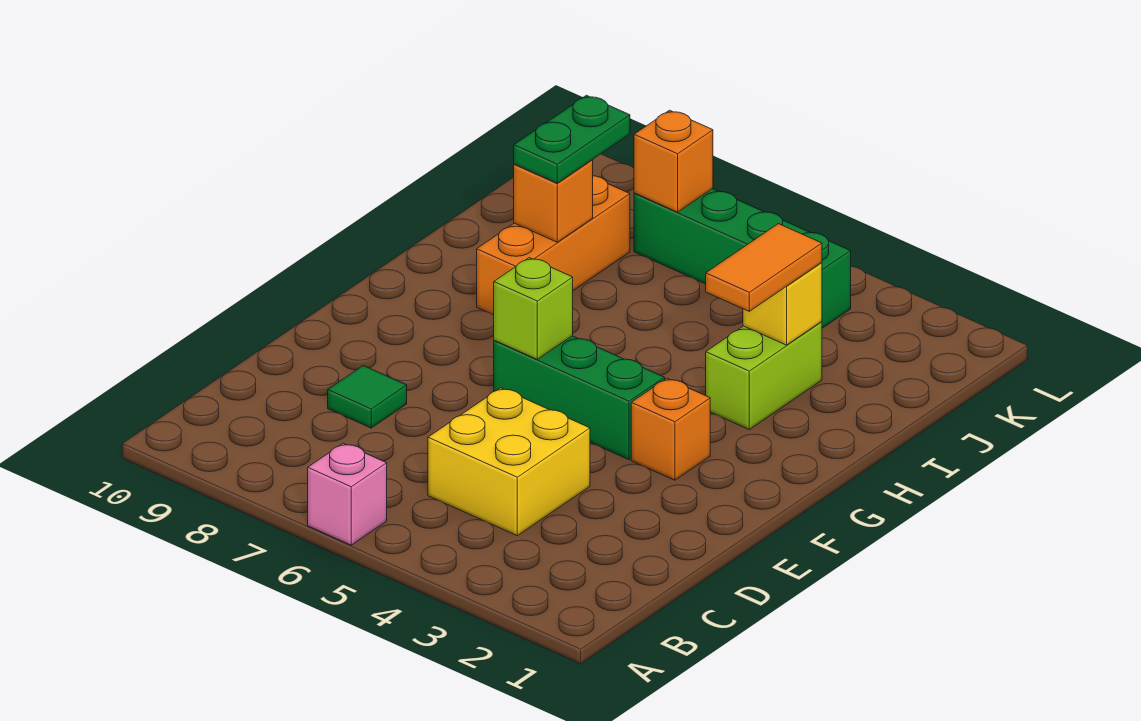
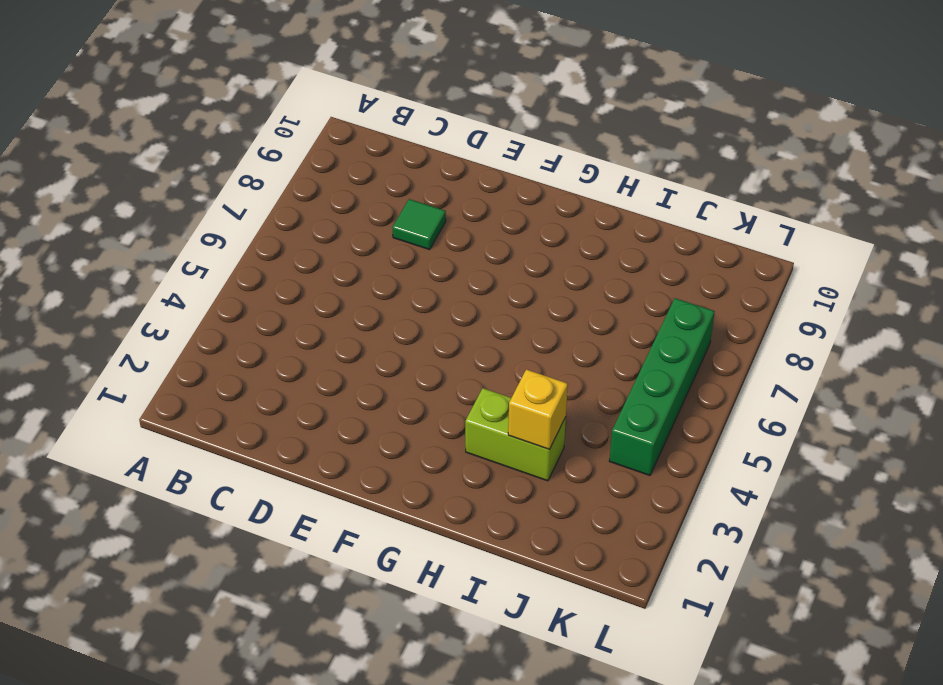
none -> pink brick A6 level 1
none -> yellow brick C4:D5 level 1
none -> orange brick F3 level 1

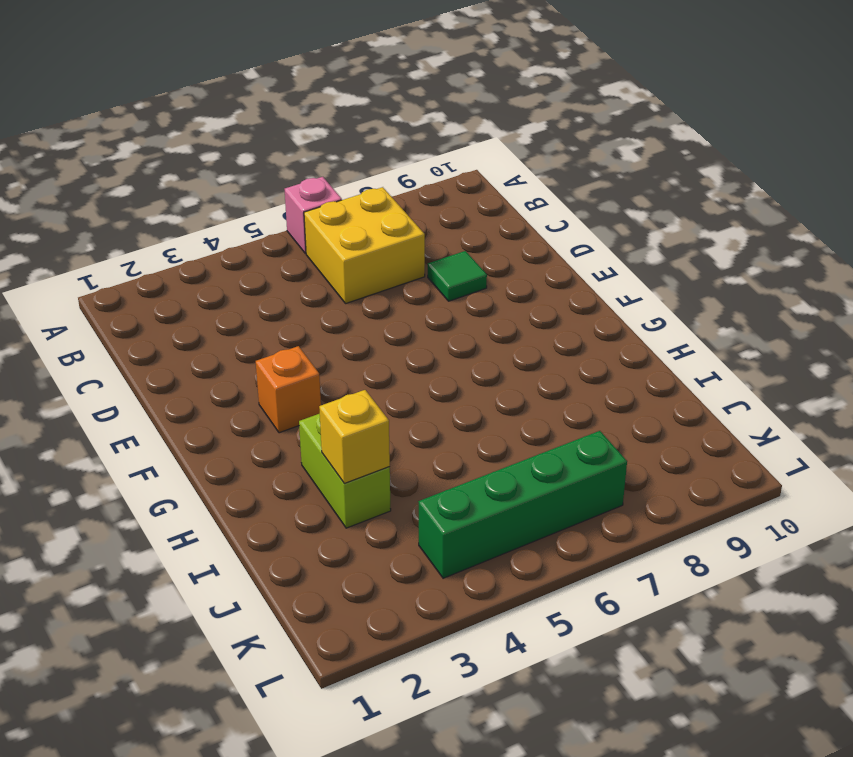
yellow brick B6:C7 level 1 -> yellow brick C4:D5 level 1
none -> green brick F4:F6 level 1
none -> orange brick H8:J8 level 1
none -> lime brick F6 level 2

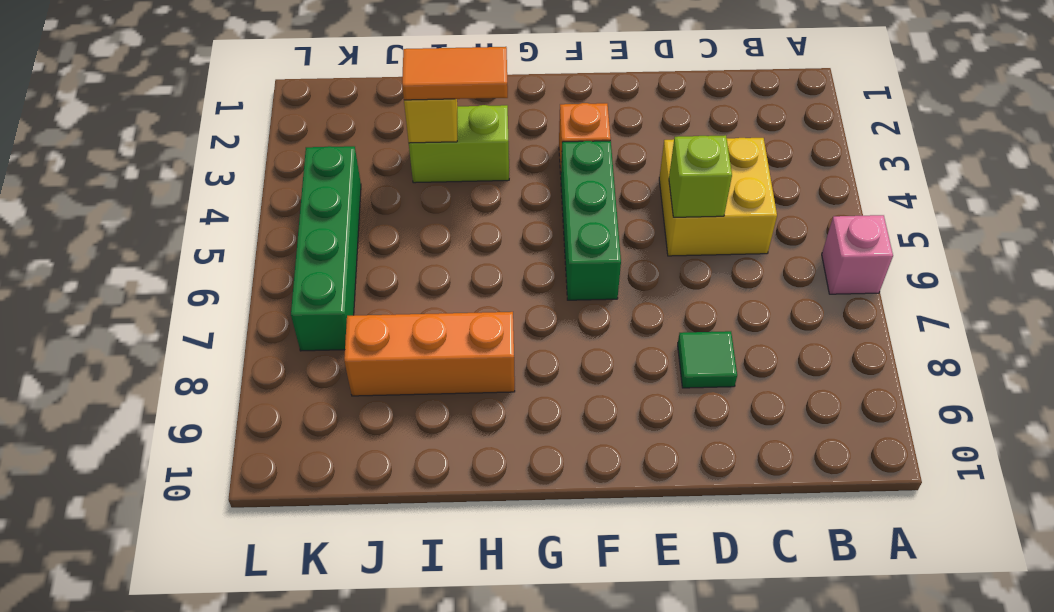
lime brick D5 level 2 -> lime brick F6 level 2
none -> orange brick I8 level 2
none -> orange brick K7 level 2
none -> green plate I8:J8 level 3

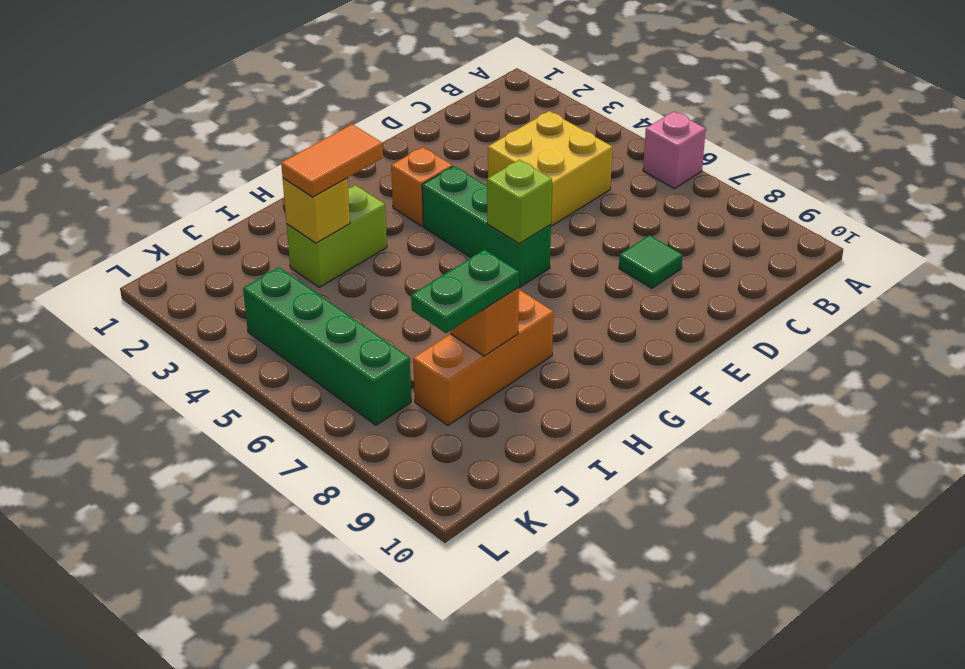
none -> orange brick K7 level 2

